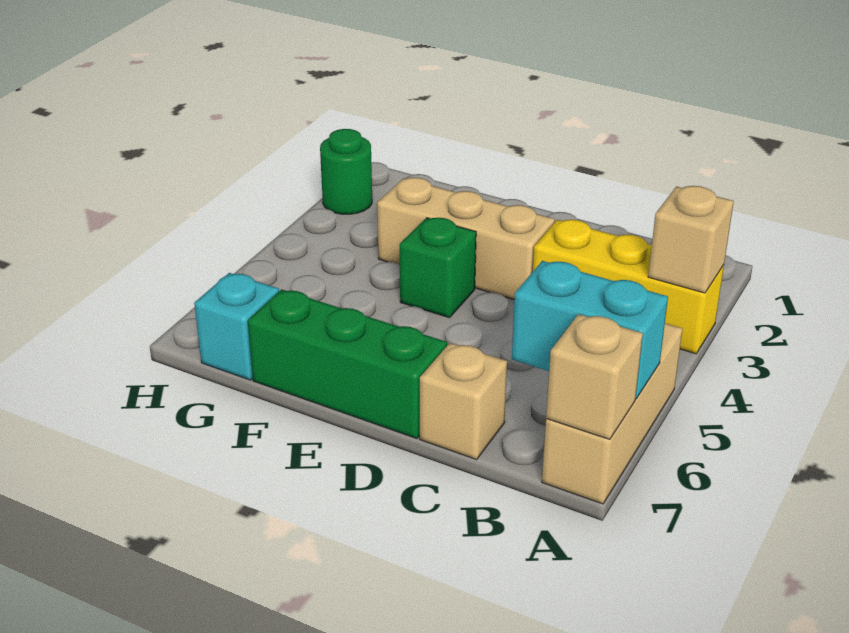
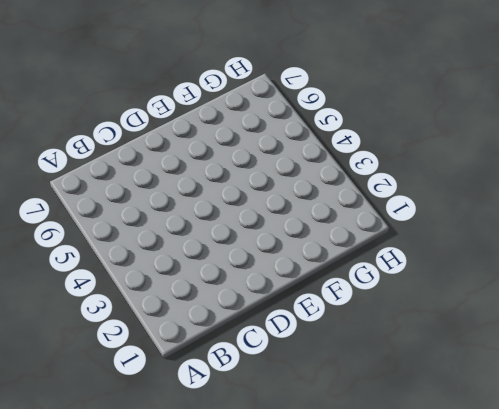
none -> yellow brick A3:C3 level 1
none -> tan brick A5:A7 level 1

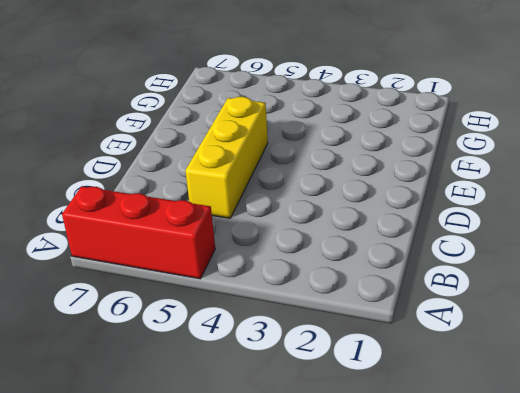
red brick A5:A7 level 1 -> tan brick A5:A7 level 1
yellow brick C5:E5 level 1 -> yellow brick A3:C3 level 1
none -> tan brick C7 level 1
none -> tan brick D3:F3 level 1

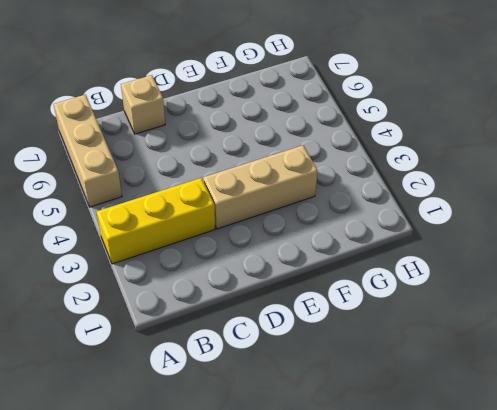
none -> green brick D7:F7 level 1
none -> green brick E4 level 1

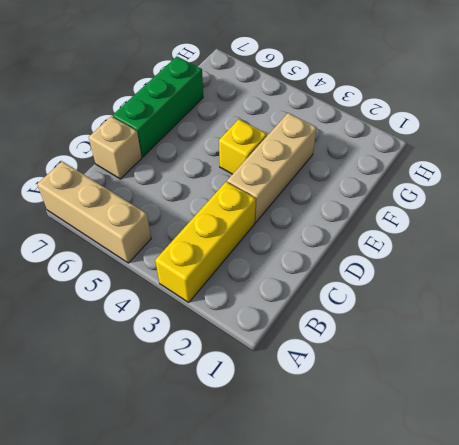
yellow brick E4 level 1 -> green brick E4 level 1
none -> cyan brick G7 level 1
none -> green round brick H2 level 1

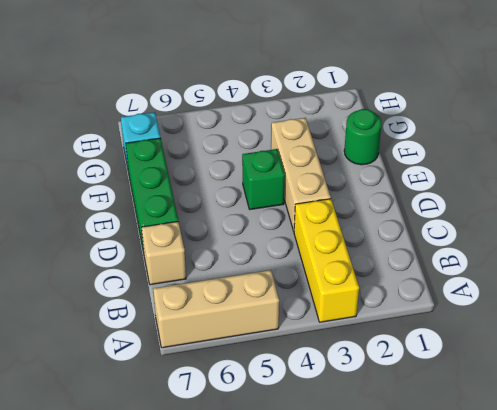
green round brick F1 level 1 -> green round brick H2 level 1
none -> tan brick A3 level 2
none -> cyan brick A6:B6 level 2

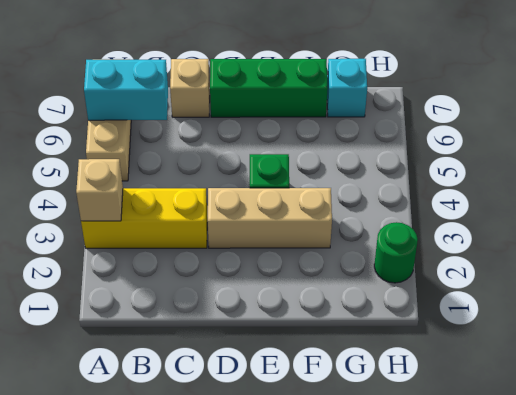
none -> tan brick A7 level 2

